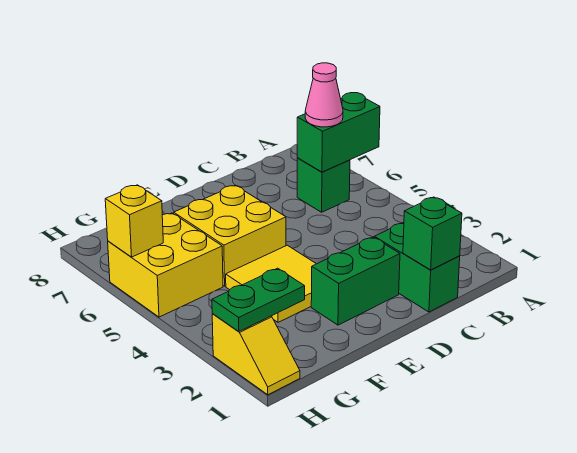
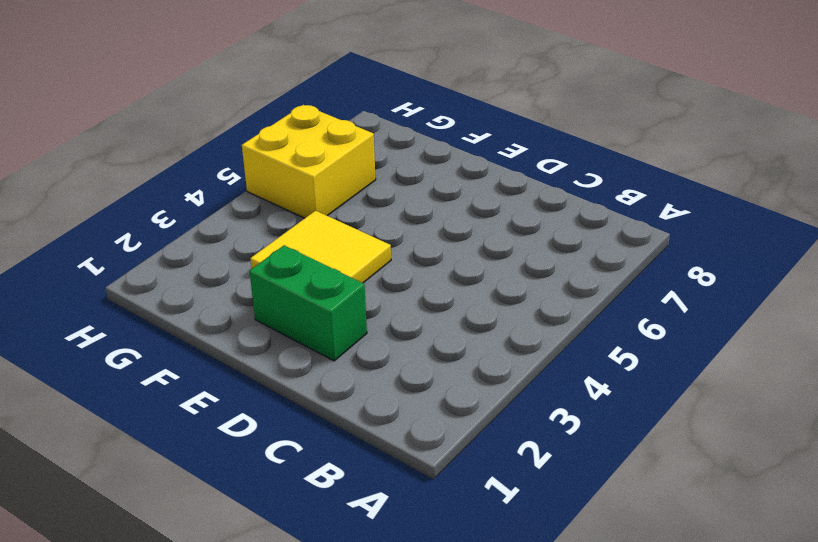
none -> green brick B6 level 1
none -> green brick C1:C2 level 1
none -> yellow brick E5:F6 level 1

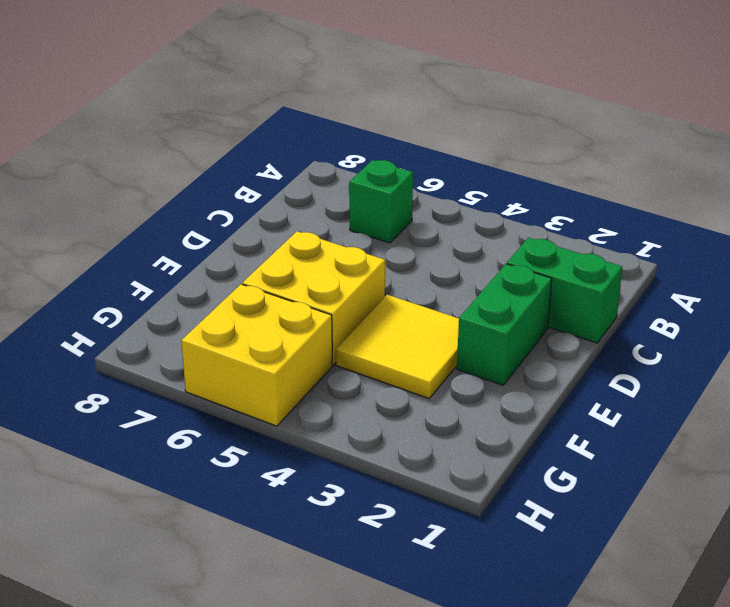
none -> yellow slope H1:H2 level 1 top 2
none -> green brick A6:B6 level 2
none -> green brick C1 level 2

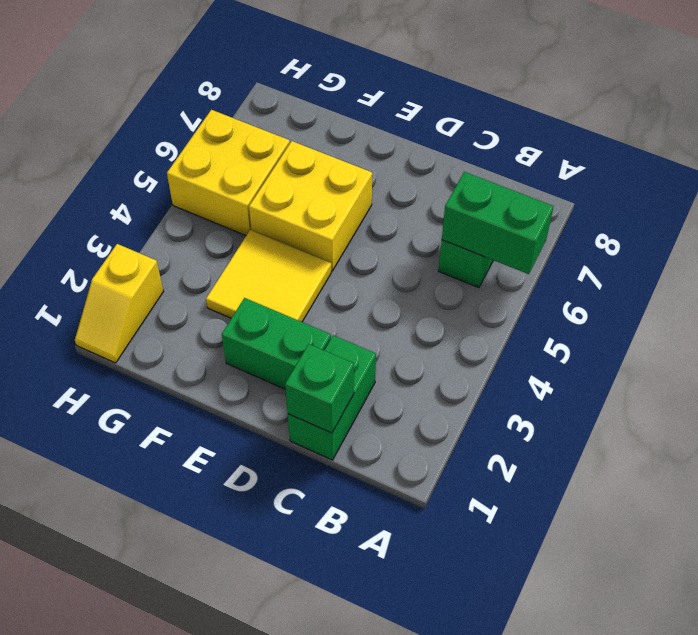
none -> green plate G2:H2 level 2
none -> yellow brick H6 level 2
none -> pink cone B6 level 3

